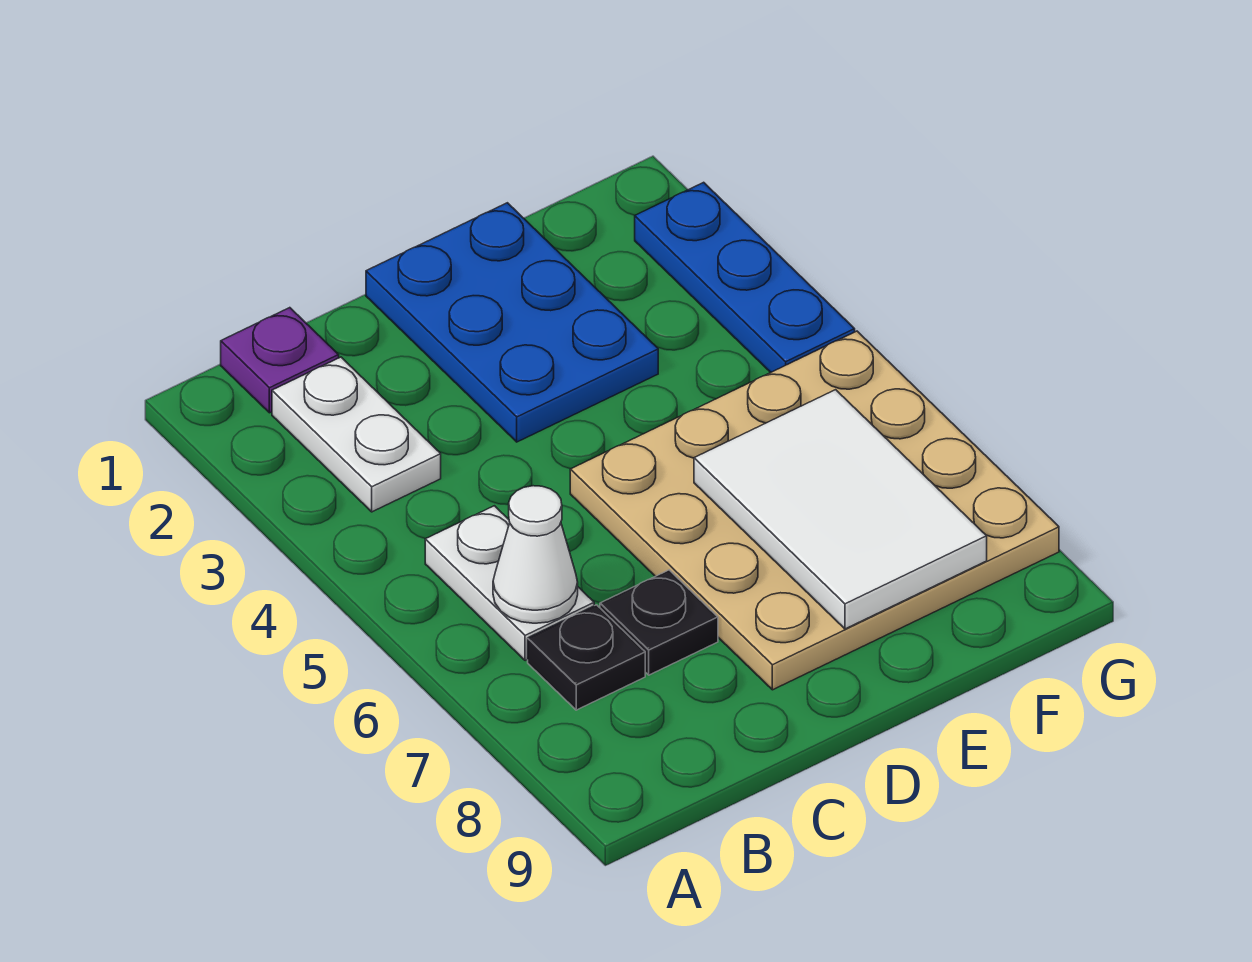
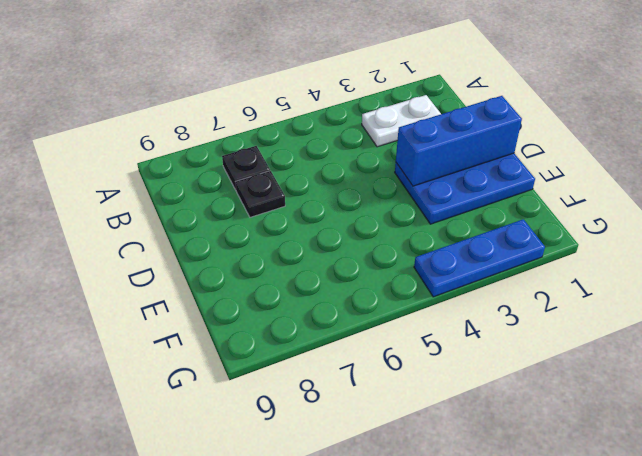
blue brick D1:D3 level 2 -> none
none -> purple plate B1 level 1
none -> white plate B5:B6 level 1

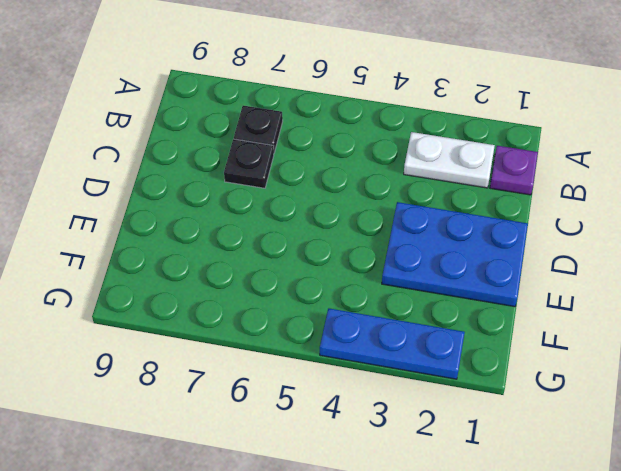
none -> white plate B5:B6 level 1
none -> tan plate D5:G8 level 1

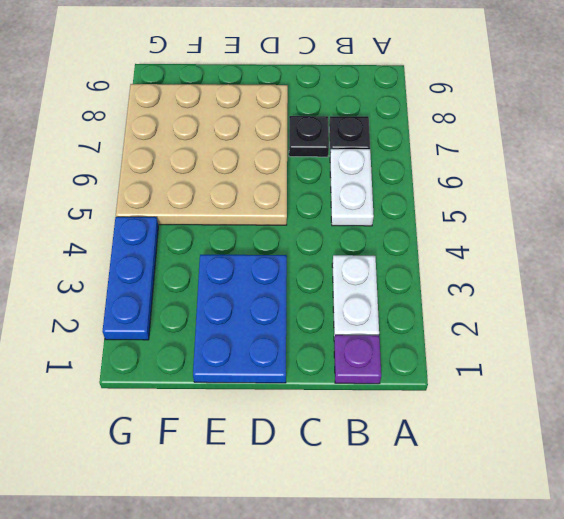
none -> white cone B6 level 2
none -> white tile E6:F8 level 2

